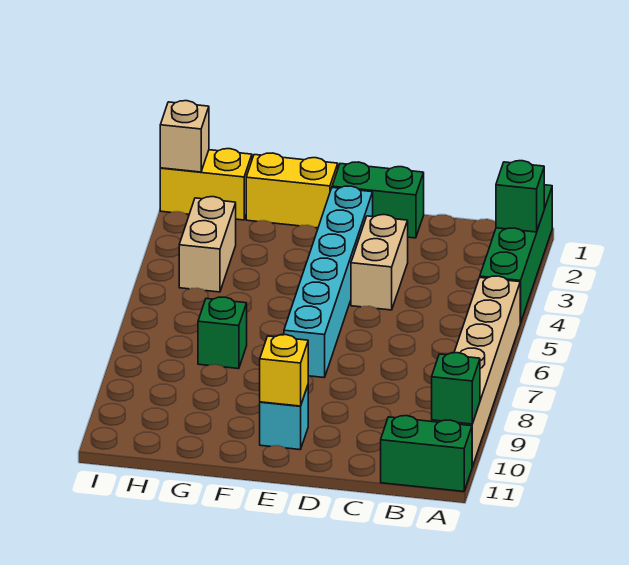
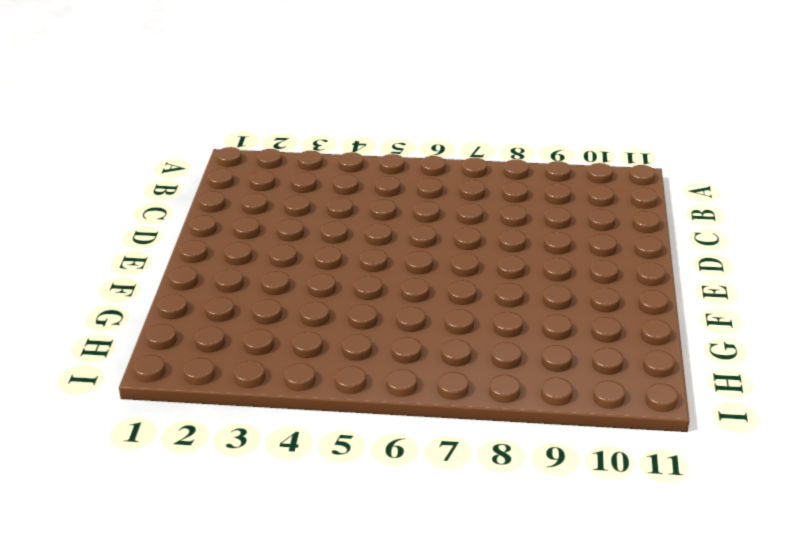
none -> green brick A1:A4 level 1
none -> tan brick A5:A10 level 1
none -> green brick A11:B11 level 1

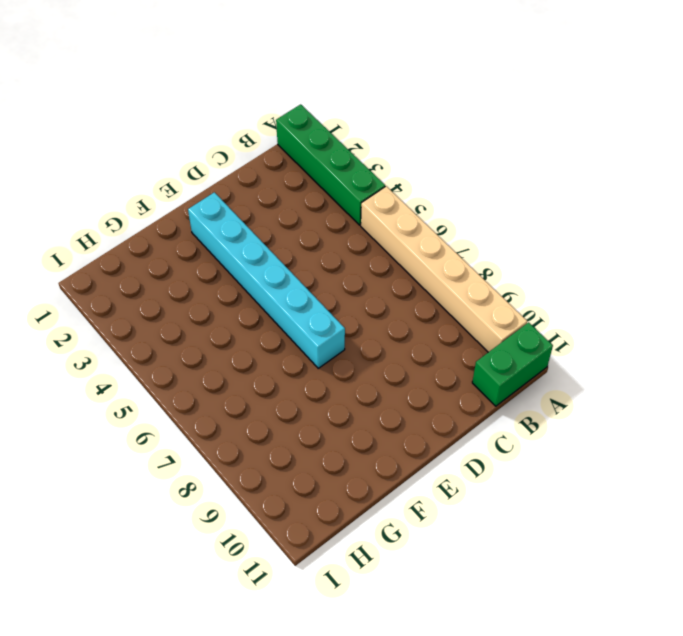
none -> green brick D1:E1 level 1
none -> tan brick D3:D4 level 1
none -> cyan brick E10 level 1

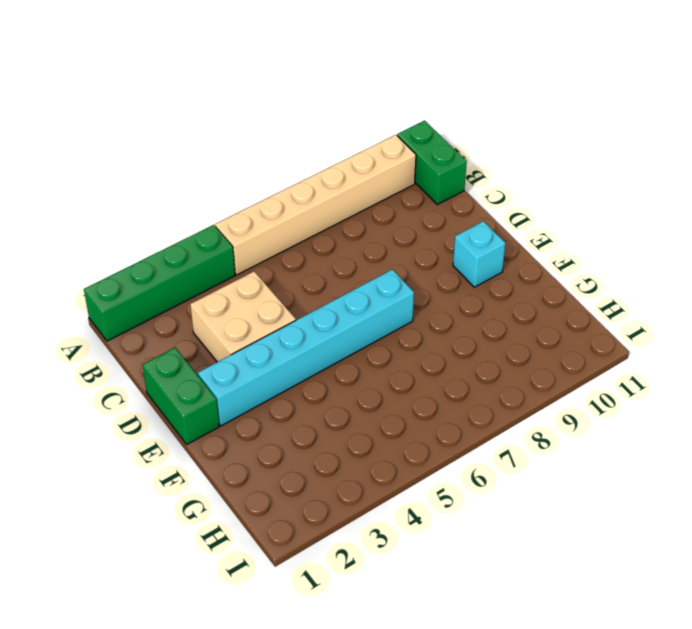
tan brick C3:D4 level 1 -> tan brick D3:D4 level 1
none -> yellow brick F1:G1 level 1
none -> green brick G7 level 1
none -> yellow brick H1:I1 level 1

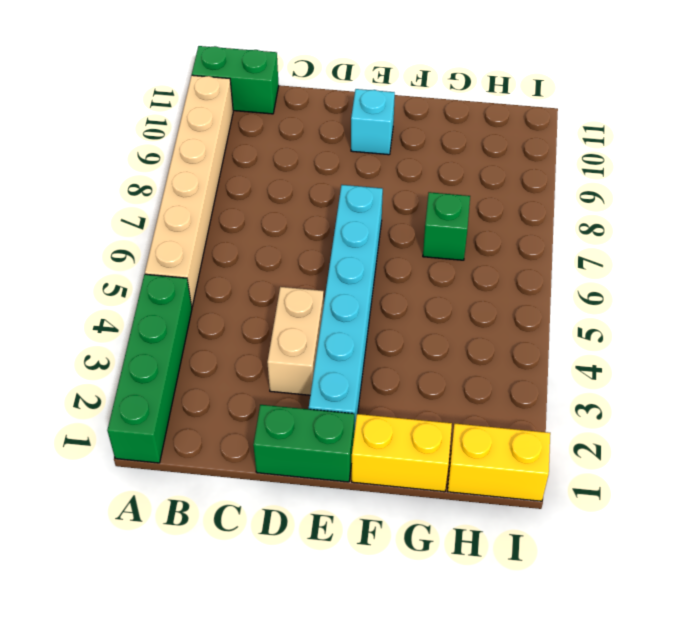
none -> tan brick H3:H4 level 1
none -> green brick A2 level 2
none -> green brick A10 level 2

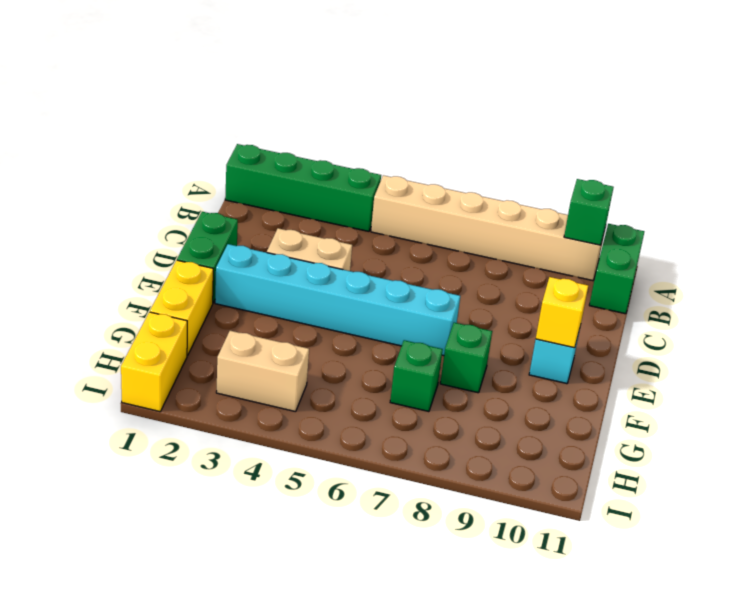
green brick F8 level 1 -> green brick A2 level 2
none -> tan brick I1 level 2

